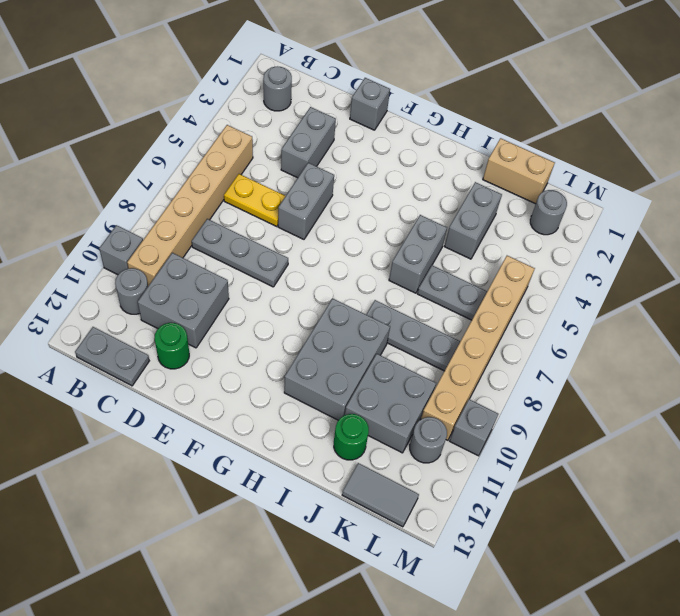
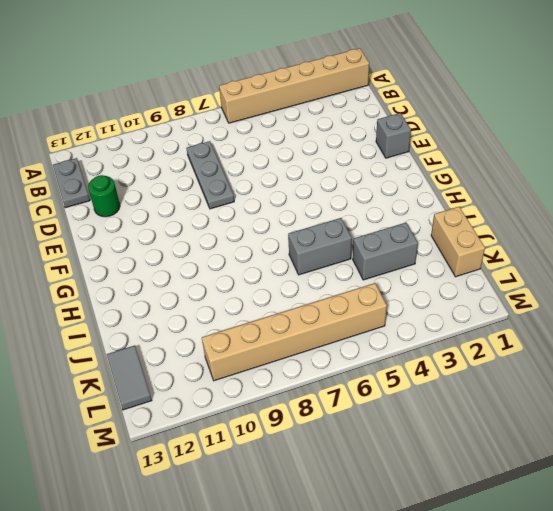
tan brick A1:A6 level 1 -> tan brick B5:B10 level 1
none -> grey brick A10 level 1
none -> grey round brick B2 level 1
none -> grey round brick B11 level 1

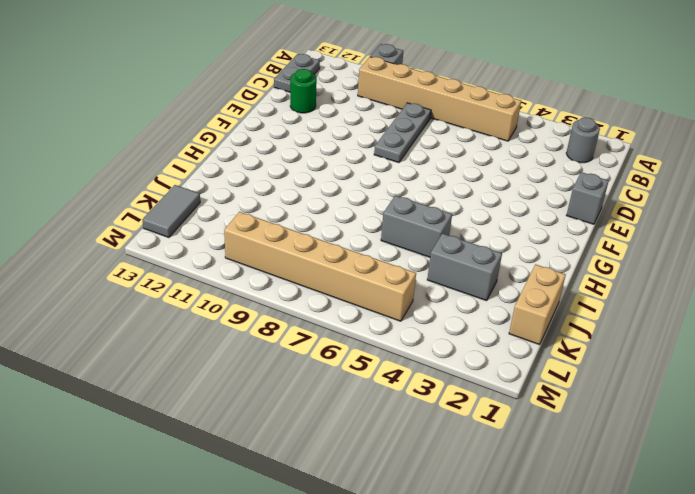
none -> grey round brick B11 level 1
none -> yellow plate C6:D6 level 1
none -> grey brick C10:D11 level 1

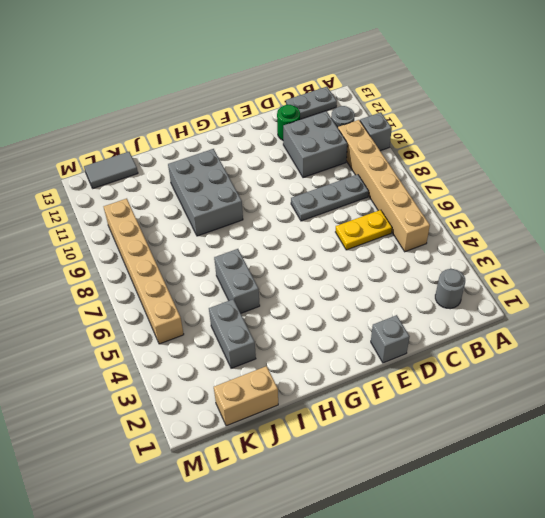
none -> grey brick D3:D4 level 1
none -> grey brick E5:E6 level 1
none -> grey plate I8:K8 level 1

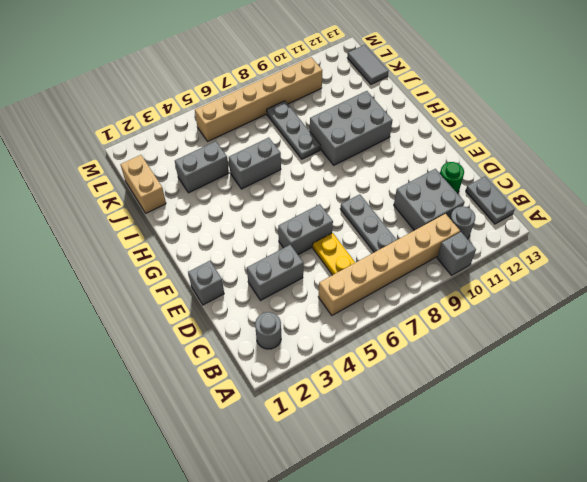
none -> grey plate J6:K6 level 1
none -> grey brick J10:K11 level 1
none -> green round brick J12 level 1

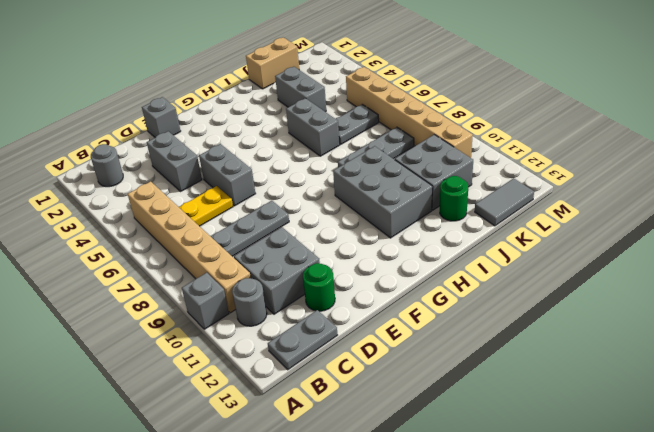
none -> grey round brick L2 level 1
none -> grey round brick L11 level 1
none -> grey brick M10 level 1

